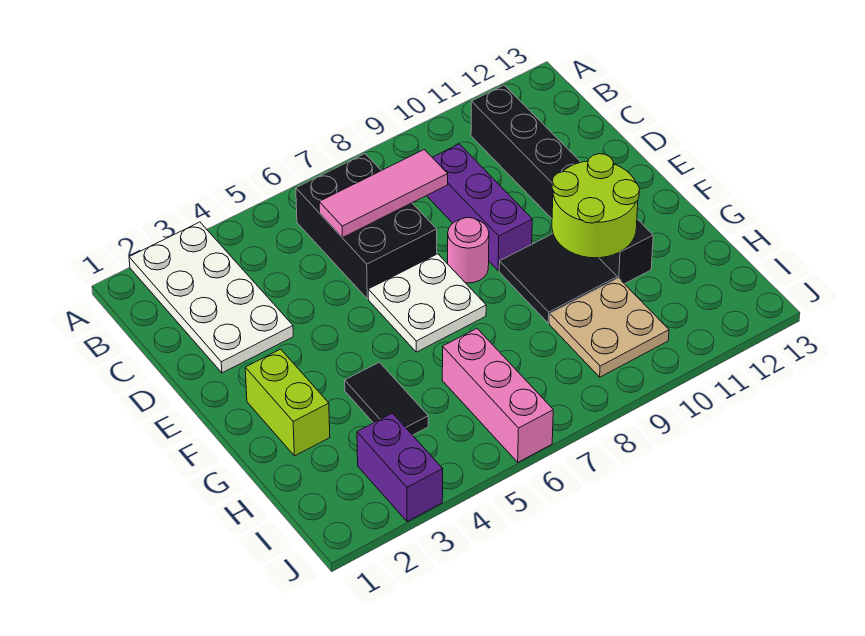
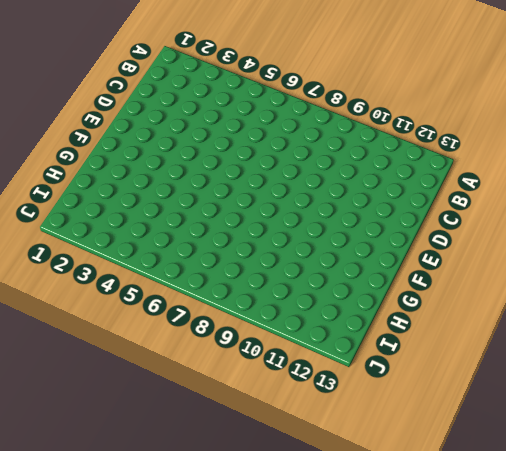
none -> white plate A2:D3 level 1
none -> black brick B6:D7 level 1
none -> black brick B11:G11 level 1

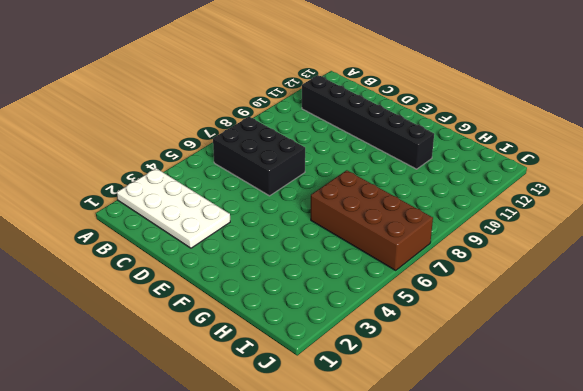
brown brick G6:J7 level 1 -> pink brick H6:J6 level 1
none -> purple brick C9:E9 level 1
none -> white plate E6:F7 level 1
none -> pink round brick E8 level 1

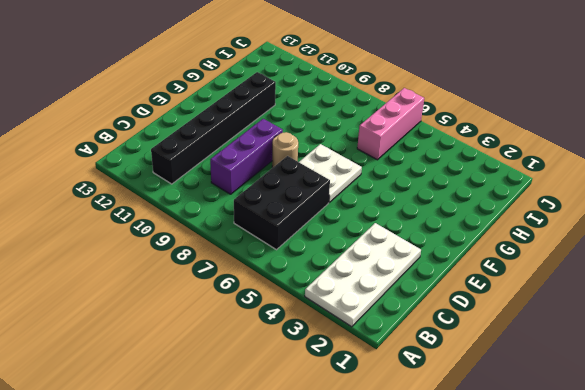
tan round brick E8 level 1 -> pink round brick E8 level 1
none -> lime brick F2:G2 level 1
none -> black tile F9:G10 level 1
none -> black tile G4:H4 level 1

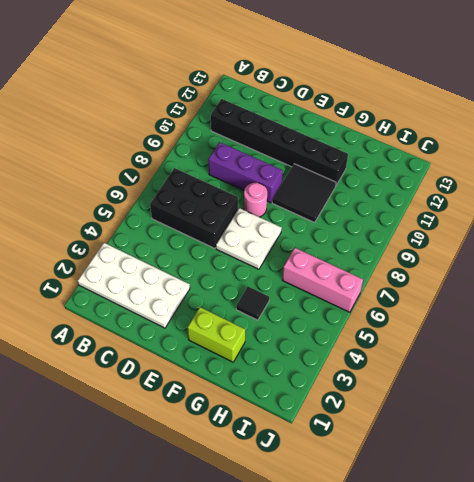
black tile G4 level 1 -> black tile G4:H4 level 1
none -> tan plate H9:I10 level 1
none -> purple brick I3:J3 level 1
none -> pink tile C6:C8 level 2

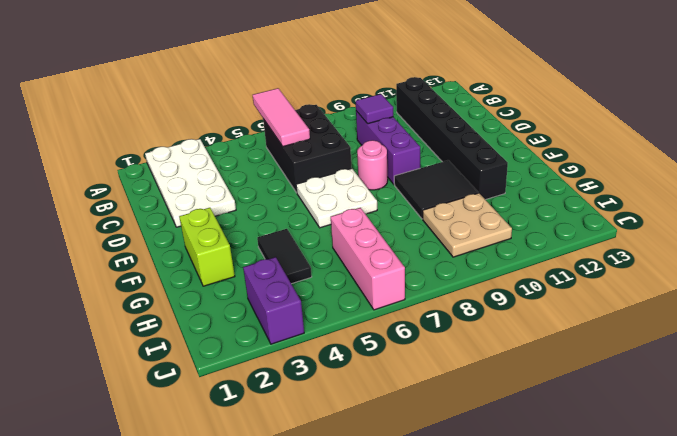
pink tile A6:C6 level 2 -> pink tile C6:C8 level 2
purple tile C9 level 2 -> none
none -> lime round brick F10:G11 level 2

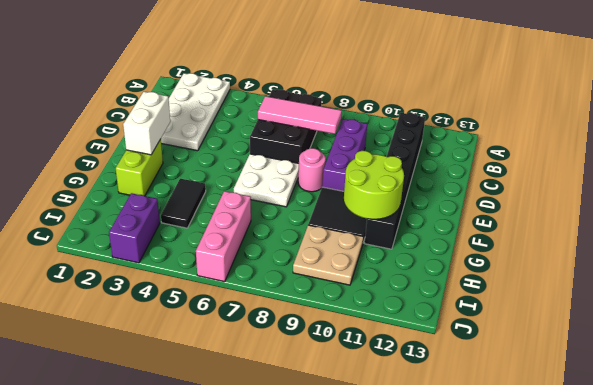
white brick E2:F2 level 2 -> none

